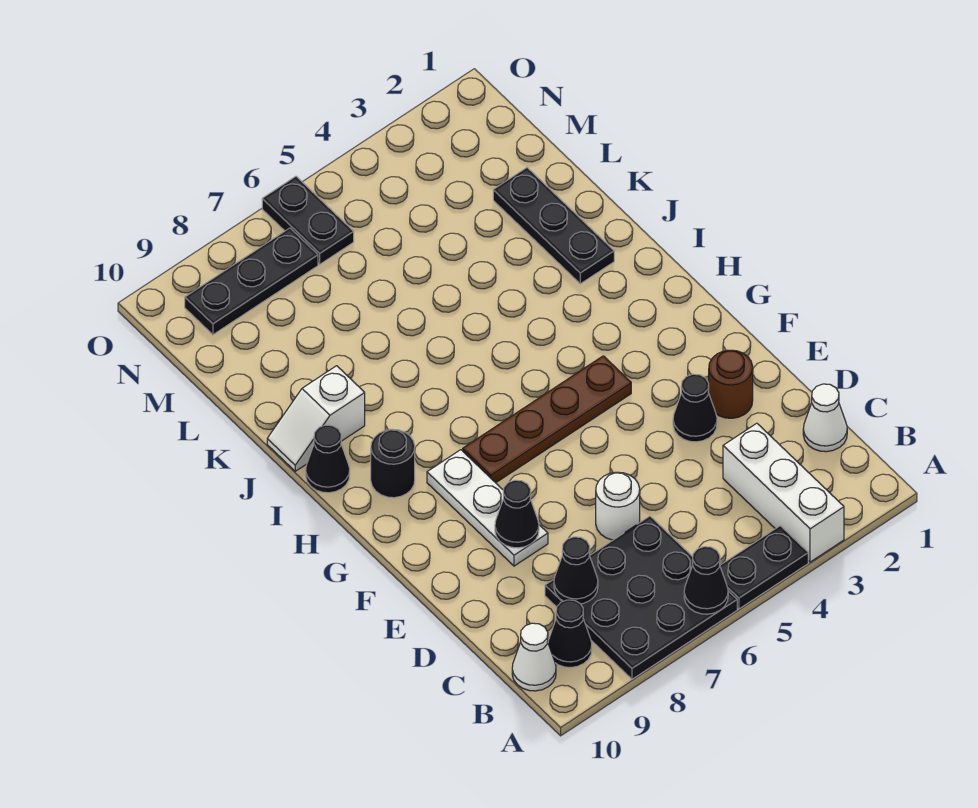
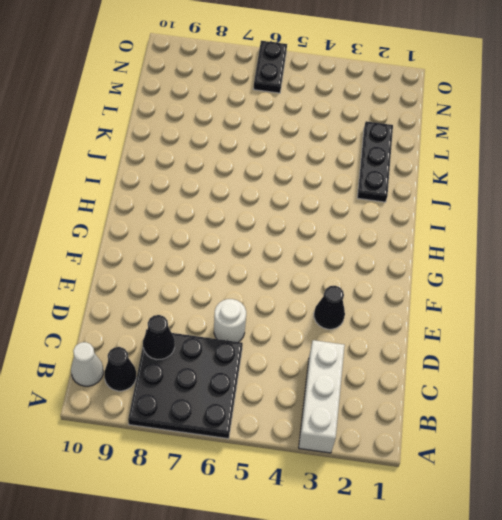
none -> black plate A4:A5 level 1
none -> white cone C1 level 1
none -> brown round brick E2 level 1

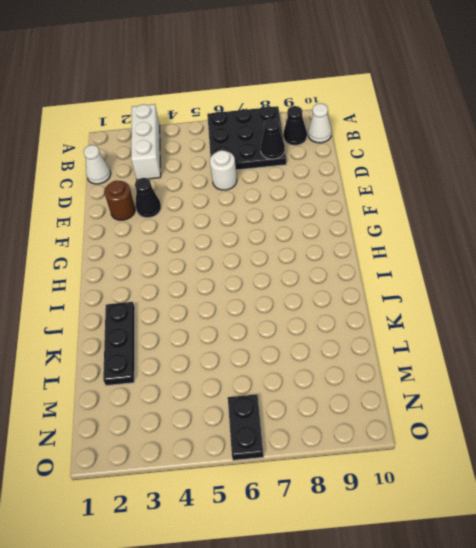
none -> black plate A4:A5 level 1
none -> white plate E8:G8 level 1
none -> brown plate G4:G7 level 1

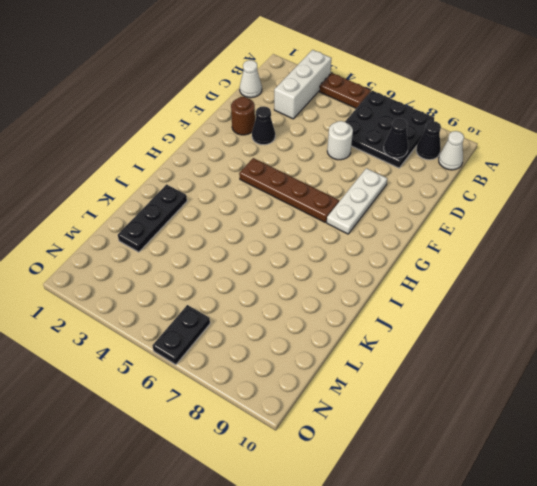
brown plate A4:A5 level 1 -> black plate A4:A5 level 1
none -> black round brick H9 level 1
none -> black cone I10 level 1
none -> white slope J9:J10 level 1 top 9

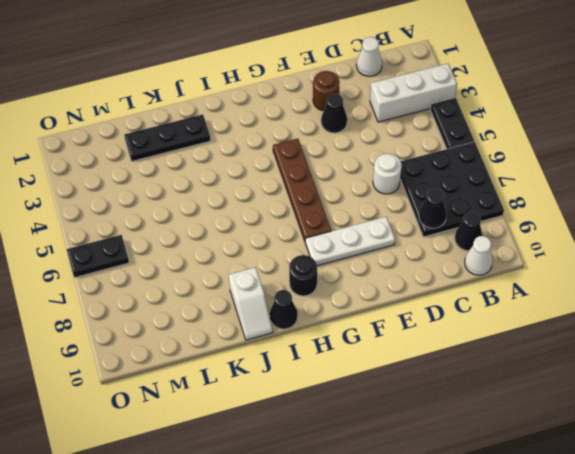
none -> black plate N7:N9 level 1
none -> black cone A6 level 2
none -> black cone E8 level 2

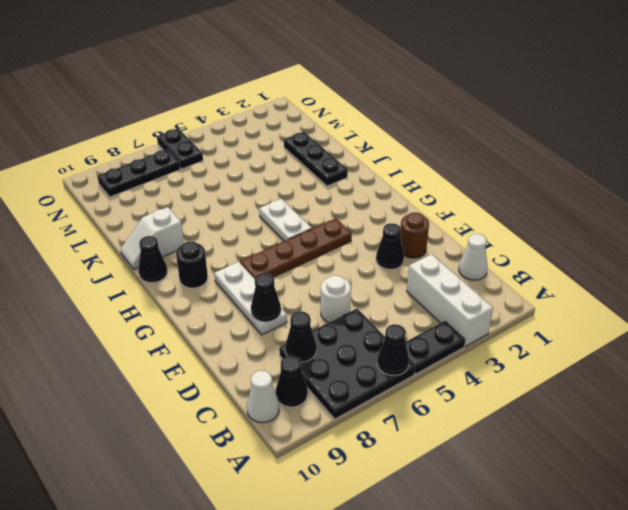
white plate H5:I5 level 1 -> none

